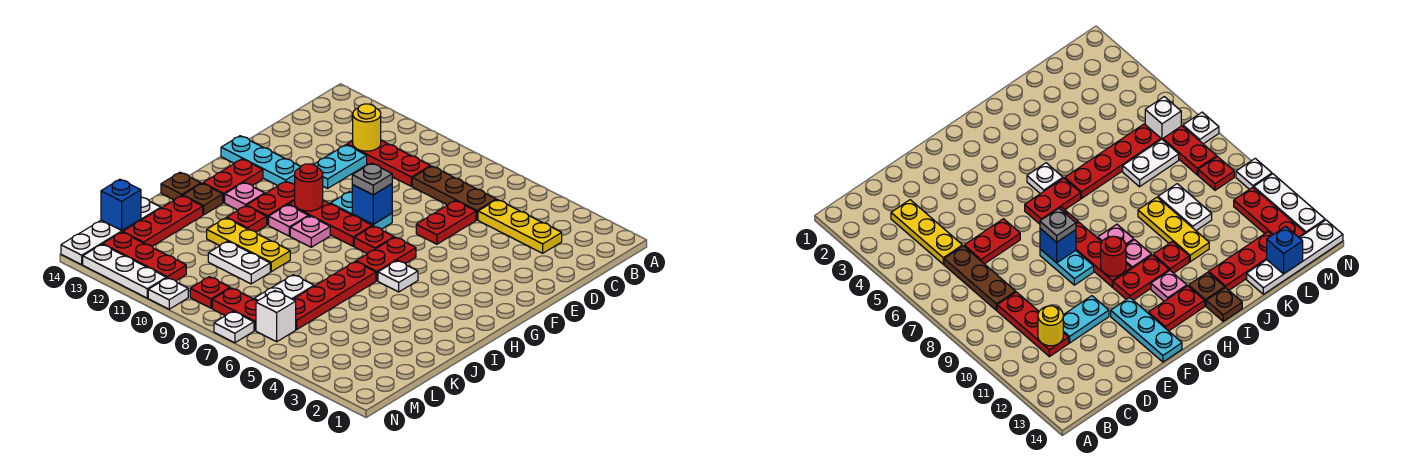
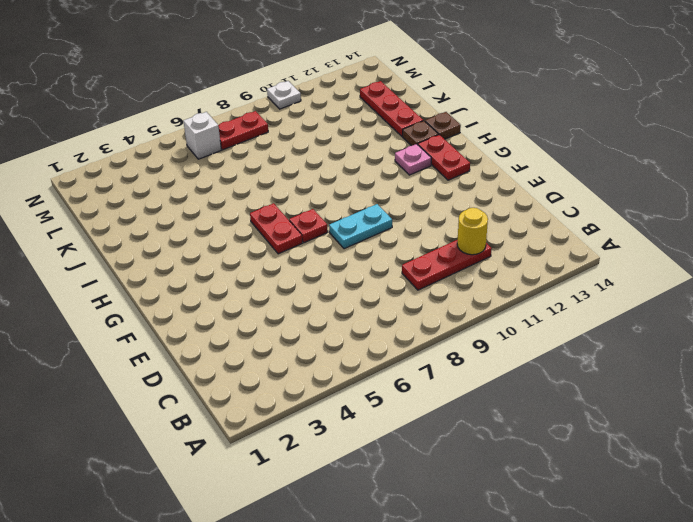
none -> yellow plate C3:C5 level 1
none -> brown plate C6:C8 level 1
none -> red plate D6:E6 level 1
none -> cyan plate D11:E11 level 1

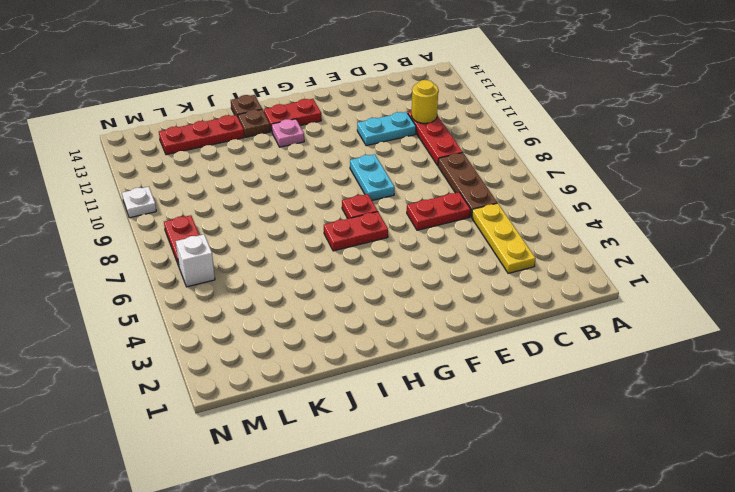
none -> cyan plate F12:F14 level 1
none -> red plate G8:G10 level 1
none -> red plate G11:H11 level 1
none -> white plate H5 level 1

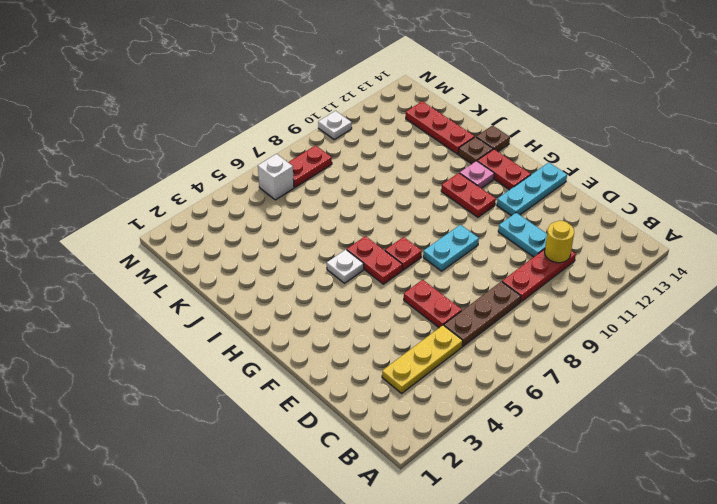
none -> red plate G8:G10 level 1
none -> pink plate H9 level 1
none -> pink plate H10 level 1
none -> red plate I6:L6 level 1

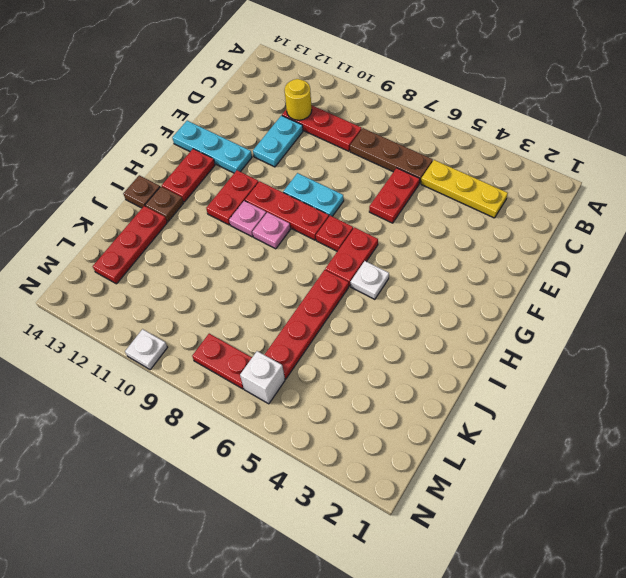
none -> pink plate H12 level 1
none -> red plate I11 level 1
none -> yellow plate J9:J11 level 1
none -> white plate K7:L7 level 1

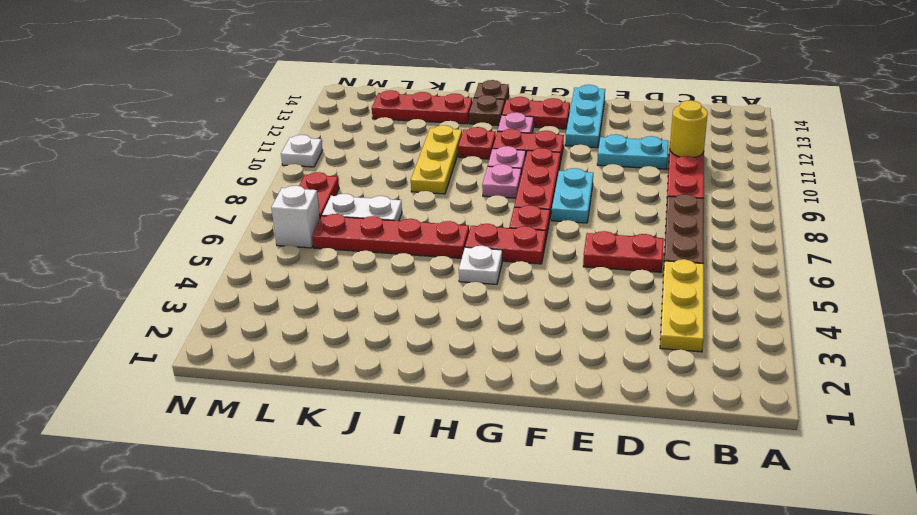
none -> white plate K9:K10 level 1
none -> white plate K14:N14 level 1
none -> red plate M9 level 1
none -> red plate M11:M13 level 1

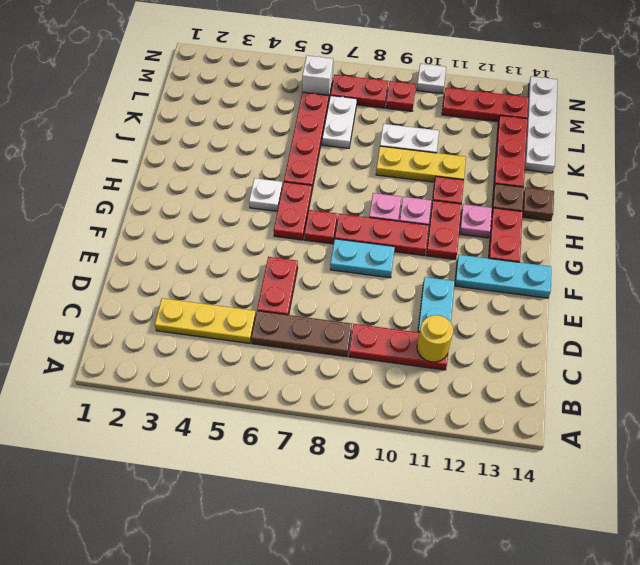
none -> white plate N7 level 1
none -> white plate N11:N13 level 1
none -> blue brick F8 level 2
none -> red round brick G10 level 2

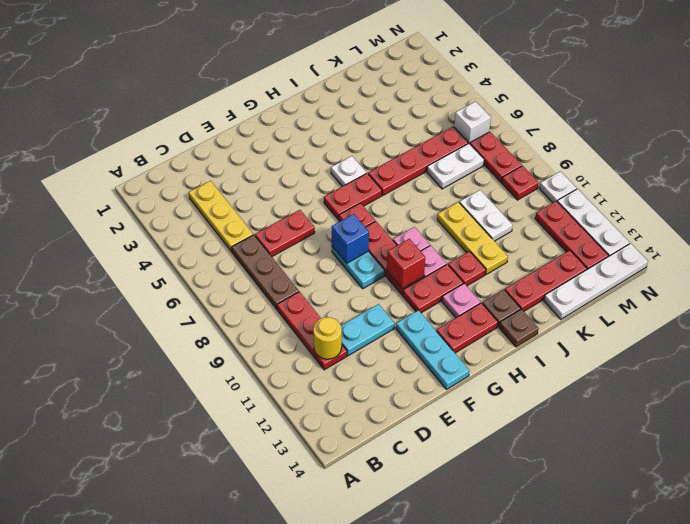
red brick G10 level 2 -> red round brick G10 level 2
none -> white plate N7 level 1
none -> blue brick L14 level 2
none -> grey plate F8 level 3

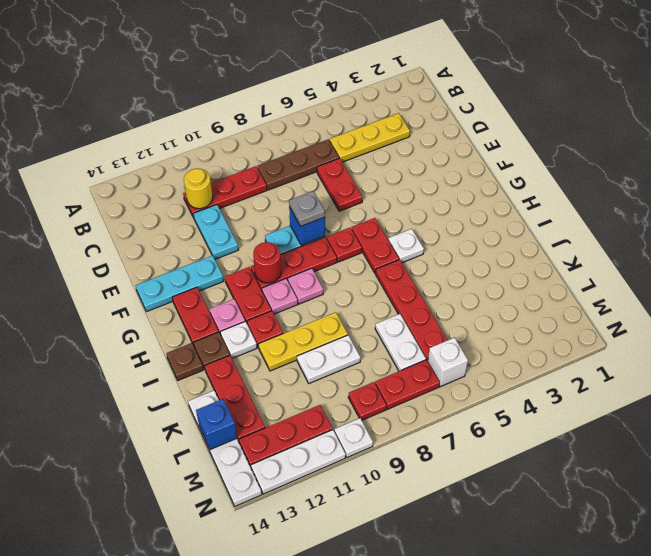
white plate I12 level 1 -> white plate N7 level 1

